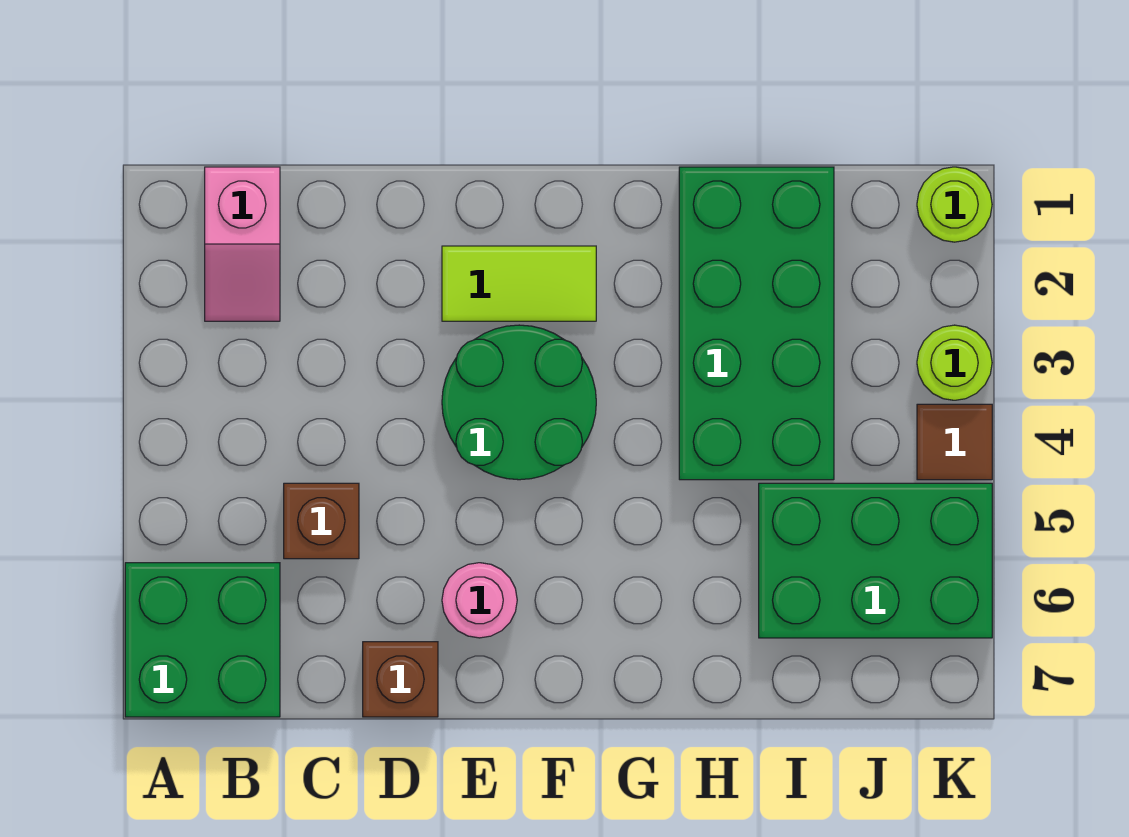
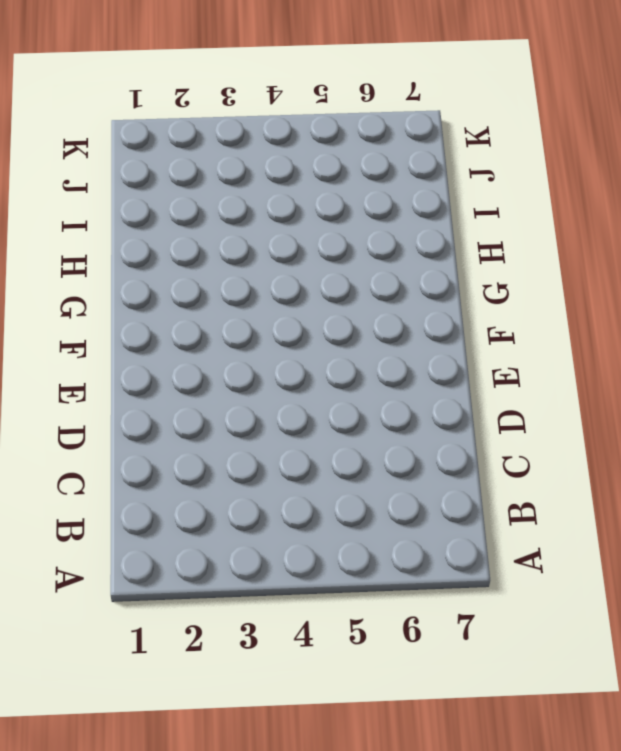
none -> green brick A6:B7 level 1
none -> pink slope B1:B2 level 1 top 1
none -> brown brick C5 level 1

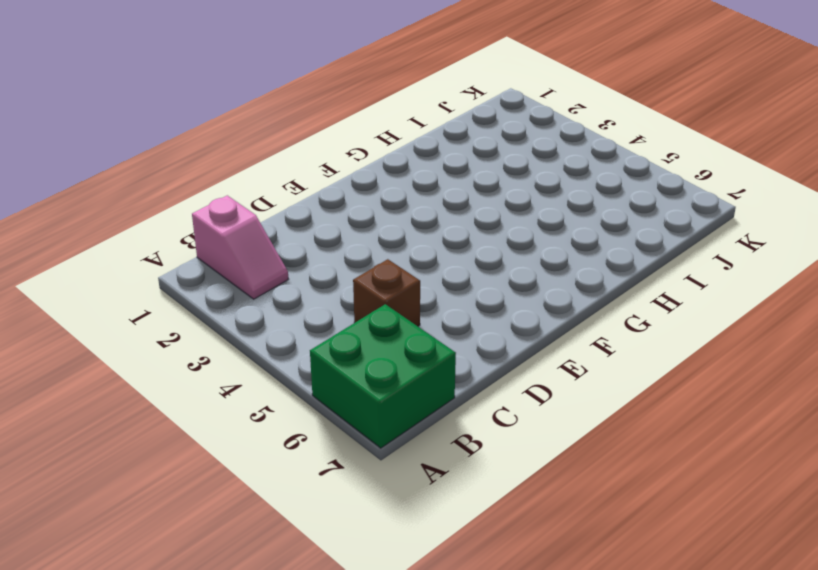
none -> brown brick D7 level 1
none -> lime tile E2:F2 level 1
none -> green round brick E3:F4 level 1

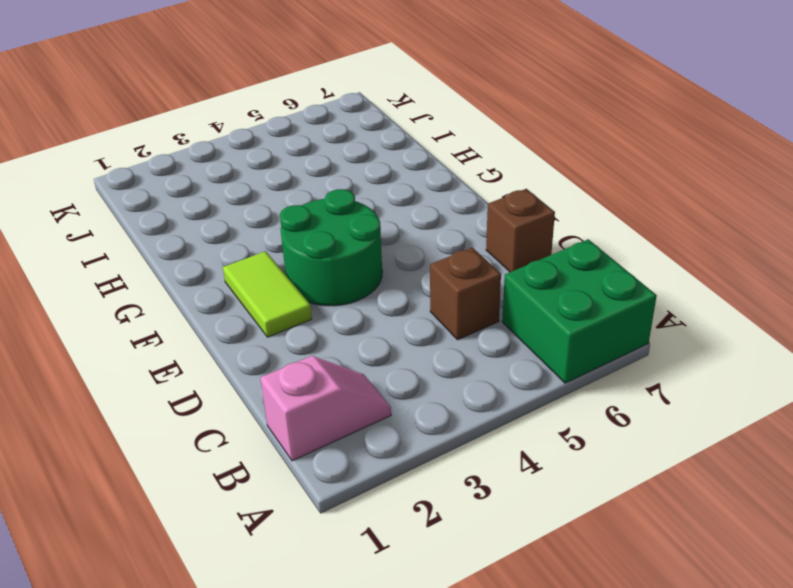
none -> pink round brick E6 level 1
none -> green brick H1:I4 level 1
none -> green brick I5:K6 level 1

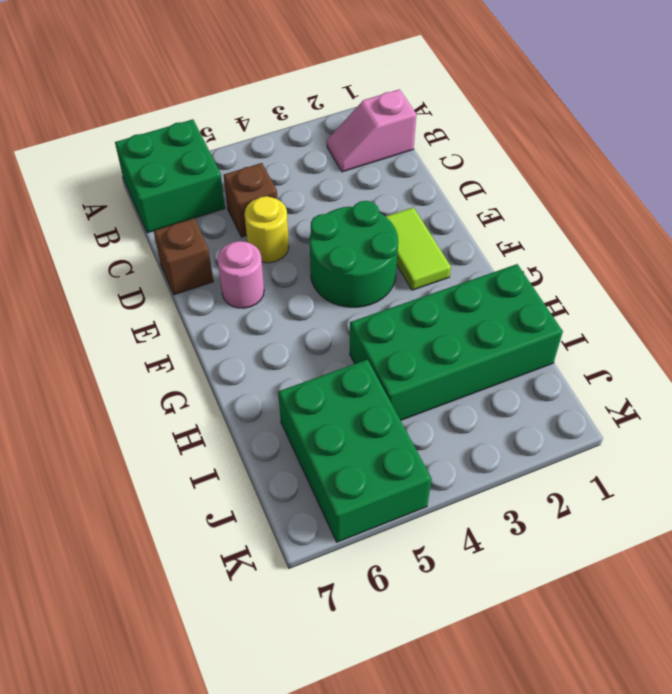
yellow round brick D5 level 1 -> none
none -> lime round brick K1 level 1
none -> lime round brick K3 level 1
none -> brown tile K4 level 1

